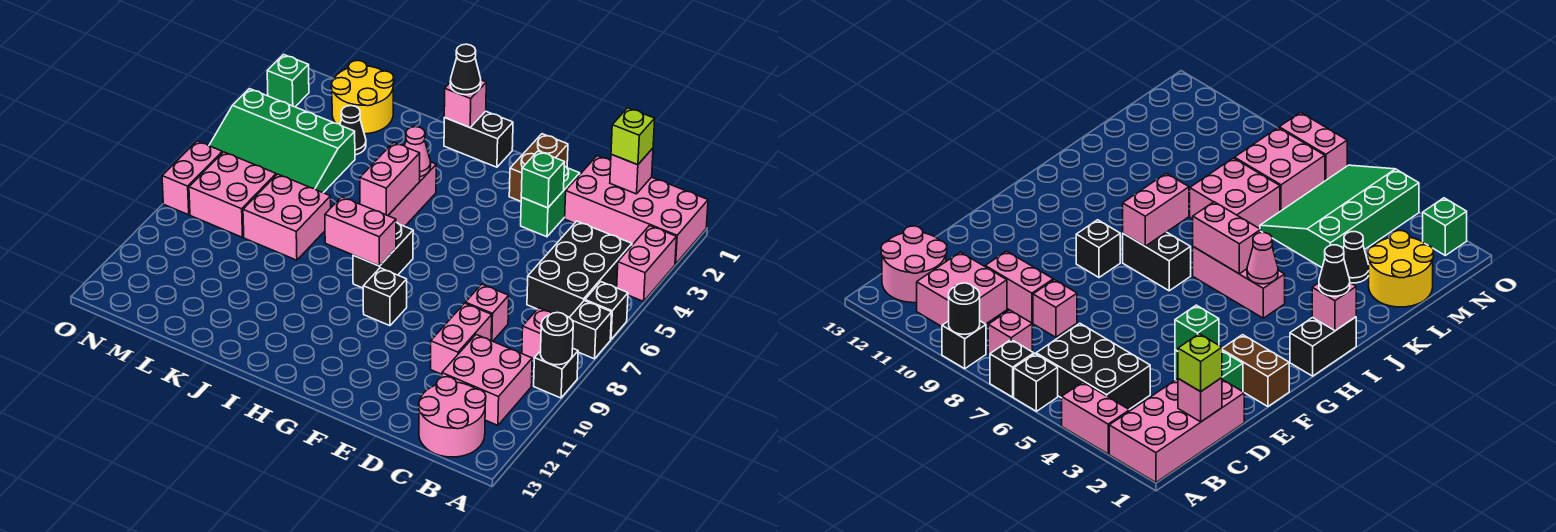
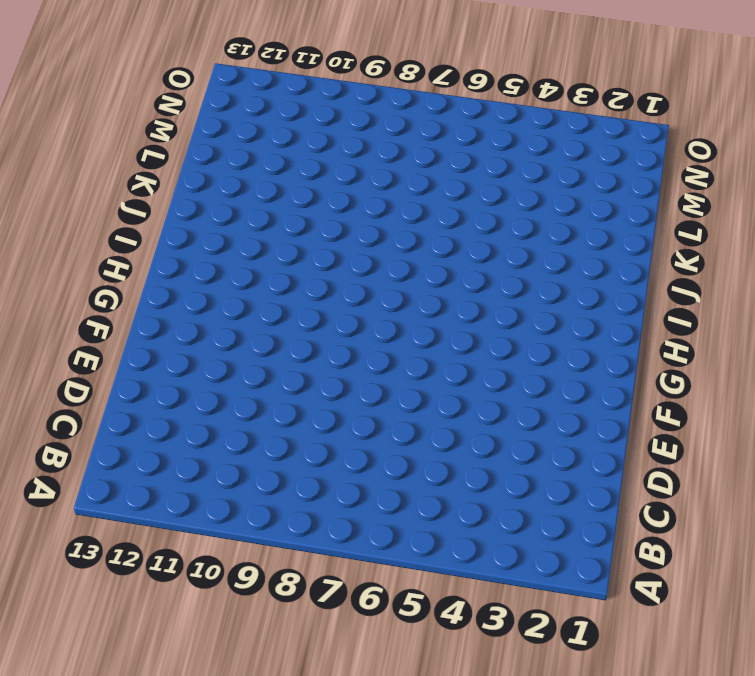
none -> pink brick A1:D2 level 1
none -> pink brick A3:A4 level 1
none -> black brick A6 level 1
none -> black brick A7 level 1

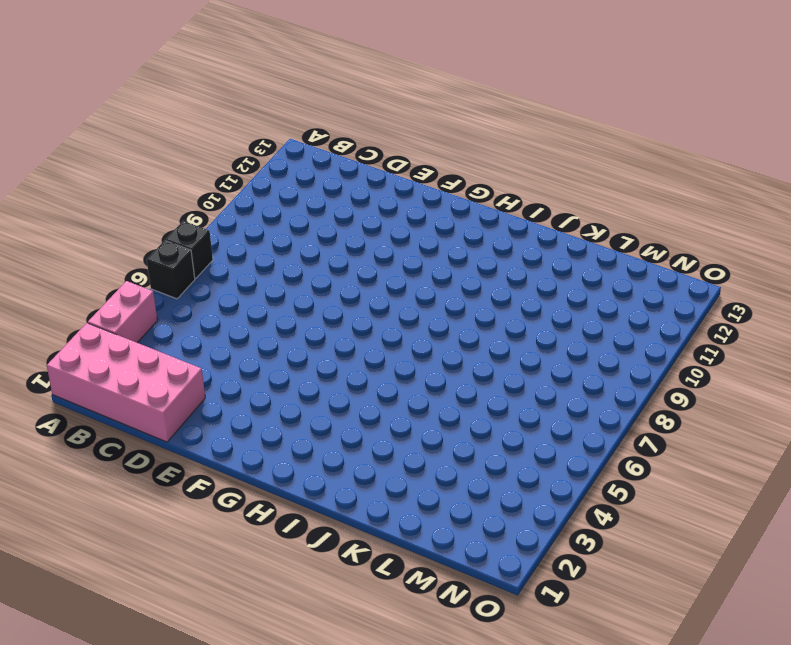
none -> black brick A9 level 1
none -> black brick B4:C6 level 1
none -> pink brick B8 level 1
none -> pink brick B10:C11 level 1

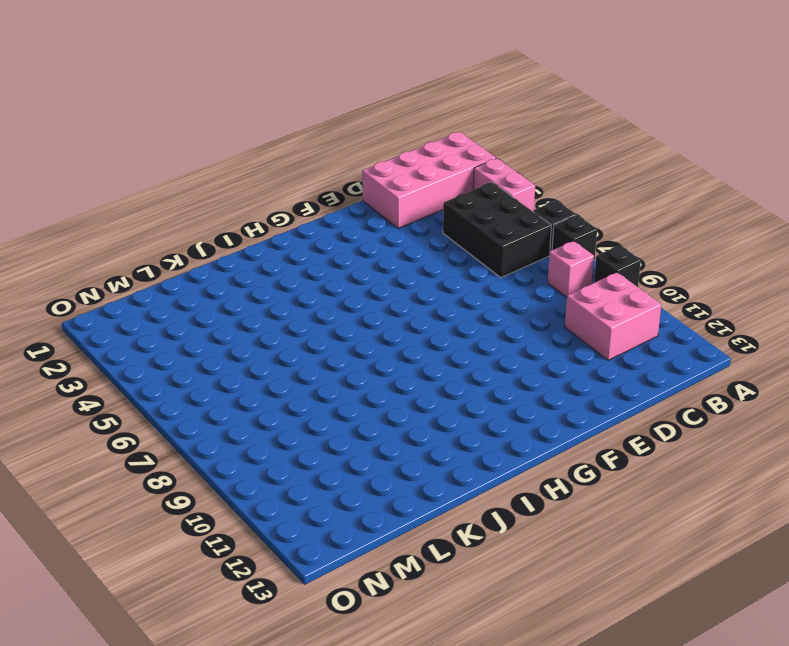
none -> pink round brick B12:C13 level 1
none -> pink brick D8 level 1
none -> pink brick D9:D10 level 1
none -> green brick E2:E3 level 1

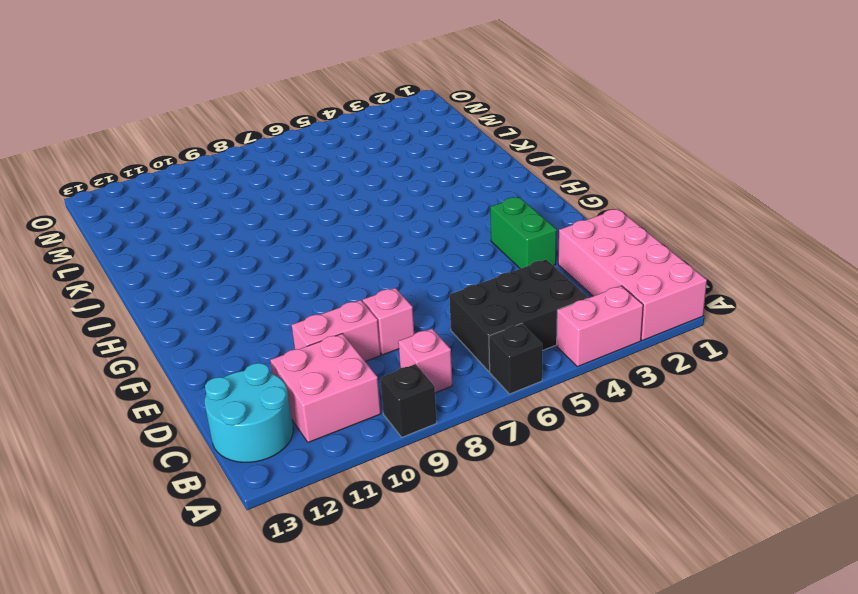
cyan round brick B12:C13 level 1 -> pink round brick B12:C13 level 1
green brick E3:F3 level 1 -> green brick E2:E3 level 1
none -> black brick A7 level 1
none -> brown brick F1:F2 level 1
none -> black brick G9 level 1
none -> black brick H1:I1 level 1

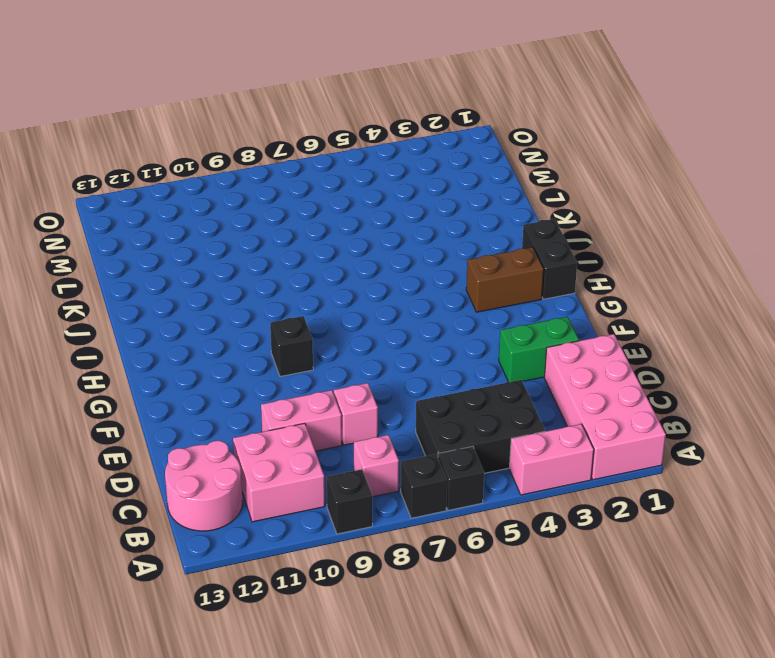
brown brick H2:H3 level 1 -> brown brick F1:F2 level 1
none -> black brick H7:H8 level 1
none -> pink brick I4:I6 level 1
none -> pink brick K7:L8 level 1
none -> yellow round brick L1:M2 level 1

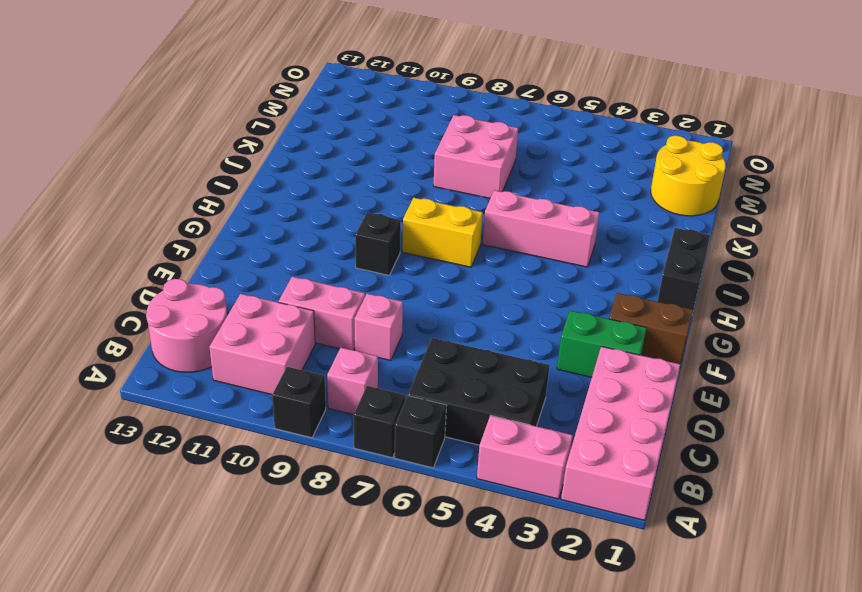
yellow brick H7:H8 level 1 -> black brick H7:H8 level 1
none -> black cone L3 level 1
none -> green slope L4:O6 level 1 top 4
none -> pink brick M7:N8 level 1
none -> green brick O2 level 1

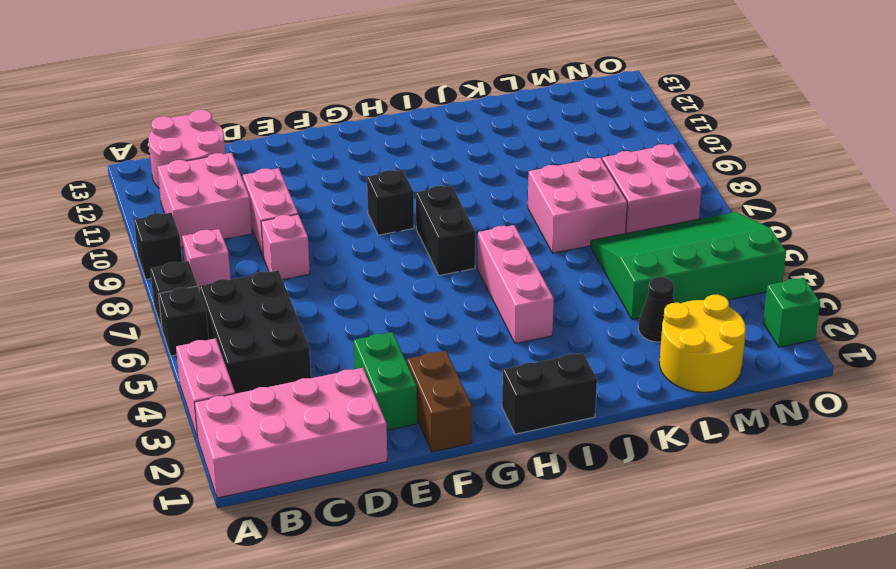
none -> pink brick O7:O8 level 1
none -> black round brick A9 level 2
none -> pink brick C1 level 2
none -> green brick E3 level 2

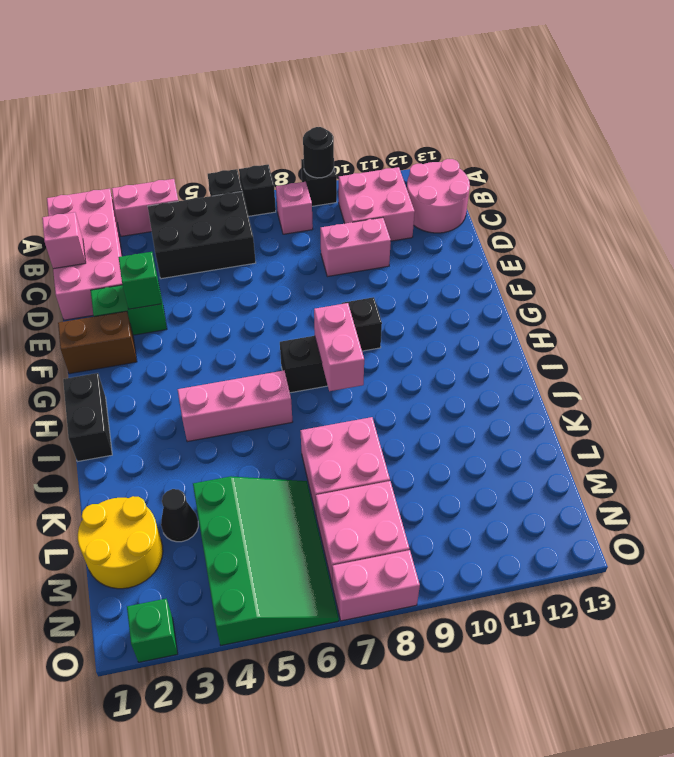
none -> pink brick D8 level 1
none -> pink brick I1 level 2
none -> pink cone I4 level 2
none -> pink brick I5:I6 level 2

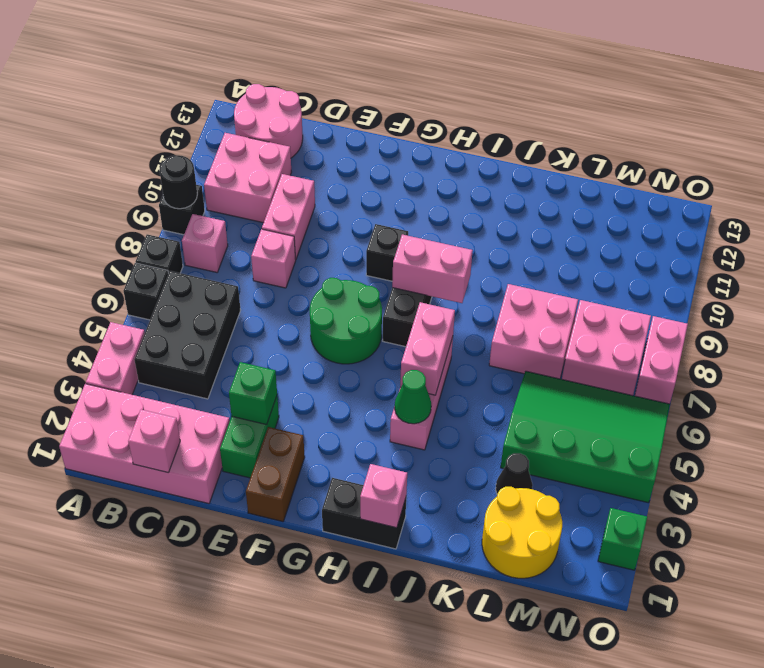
green round brick F6:G7 level 1 -> none
green cone I4 level 2 -> pink cone I4 level 2
none -> lime brick C1 level 3
none -> black cone I1 level 3

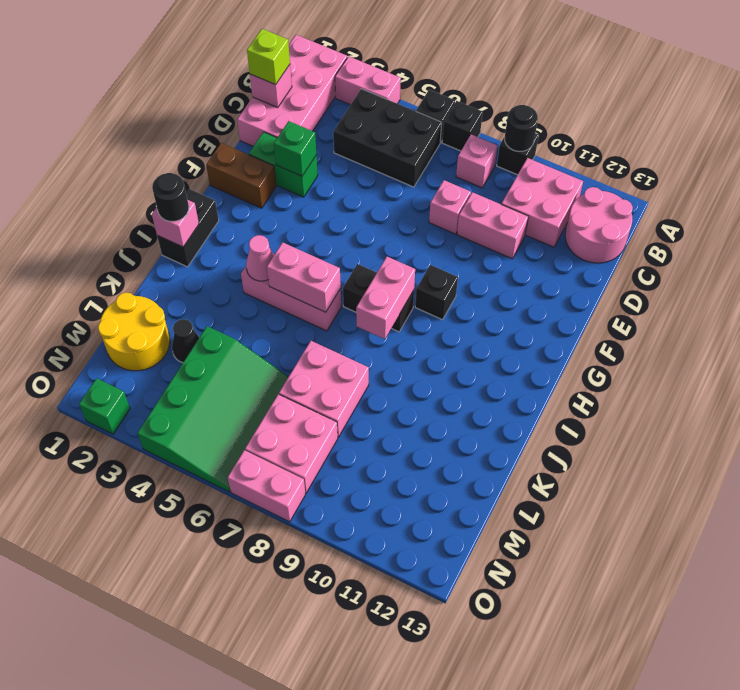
black round brick I1 level 3 -> black cone I1 level 3

